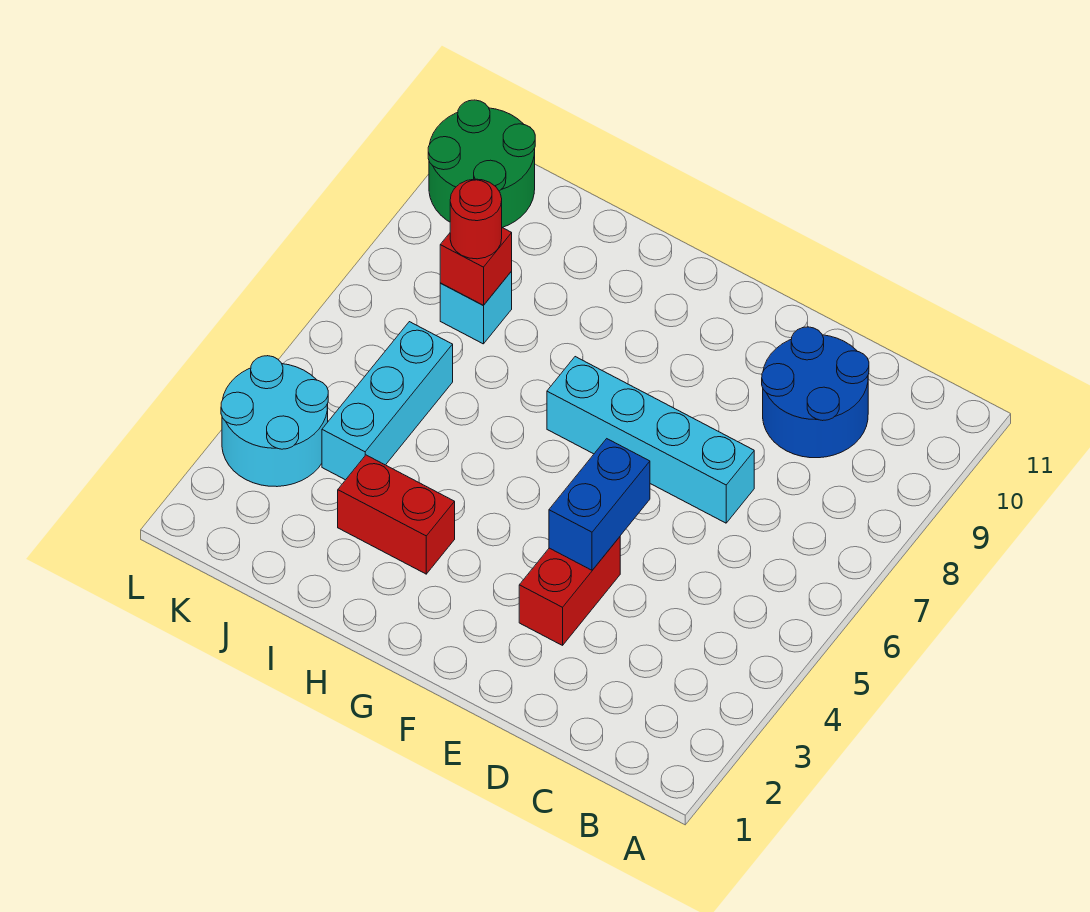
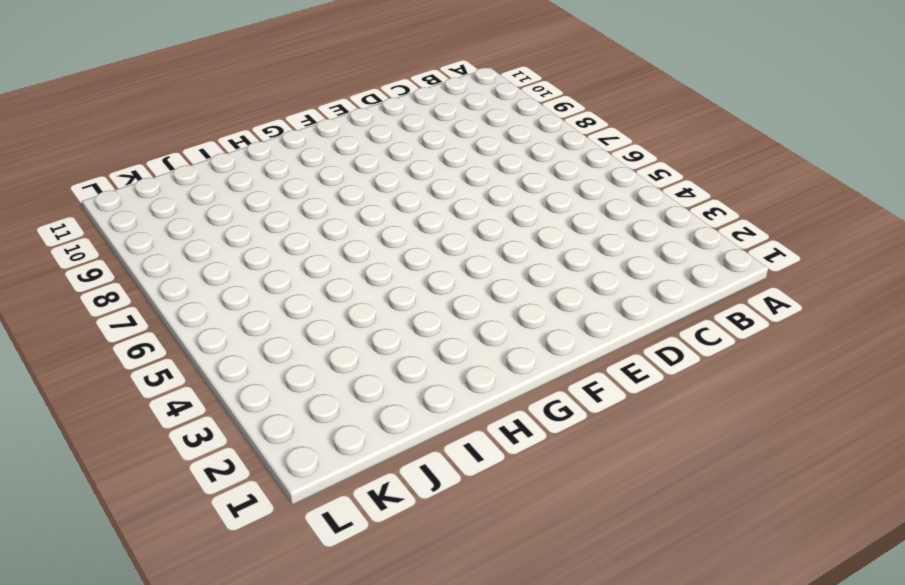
none -> blue round brick C9:D10 level 1
none -> cyan brick D7:G7 level 1

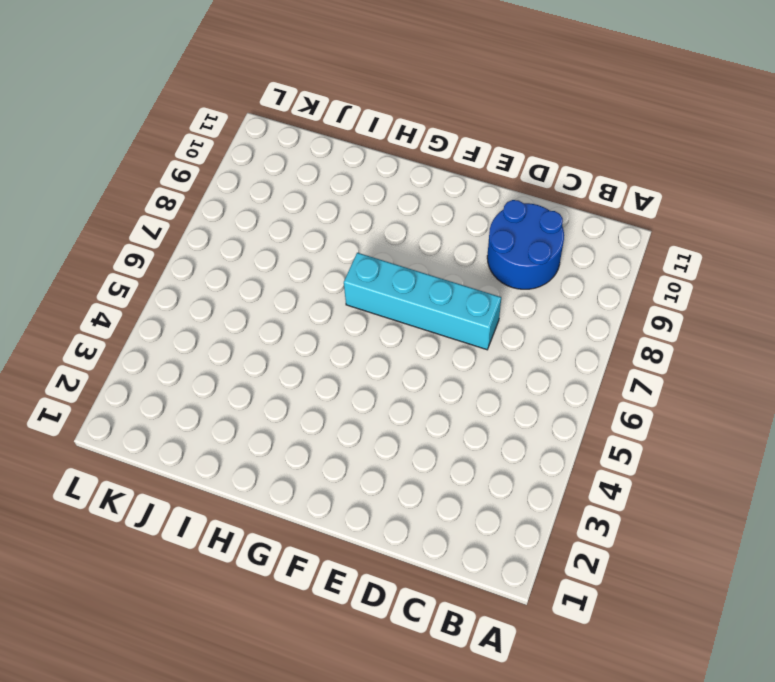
none -> red brick E3:E4 level 1
none -> red brick H3:I3 level 1

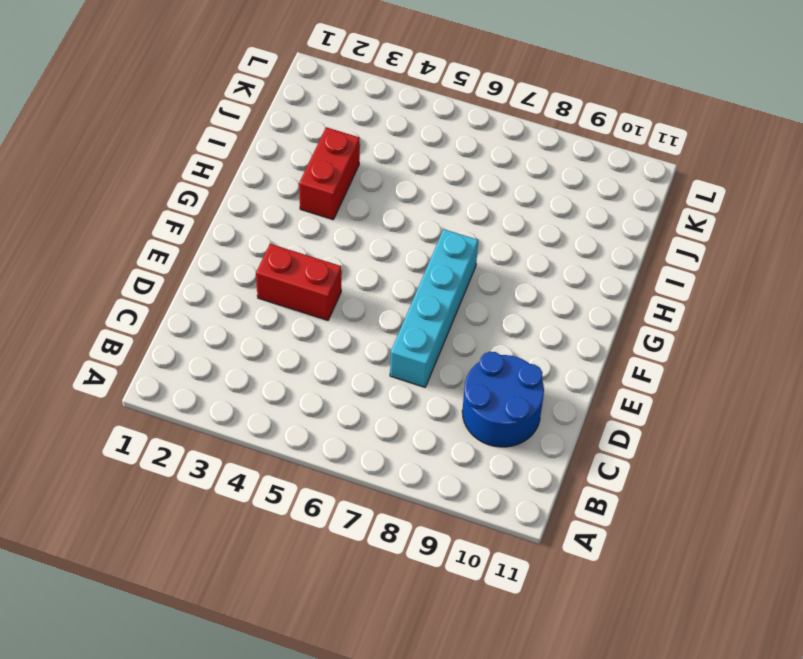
none -> cyan brick J4:J6 level 1
none -> cyan brick J8 level 1

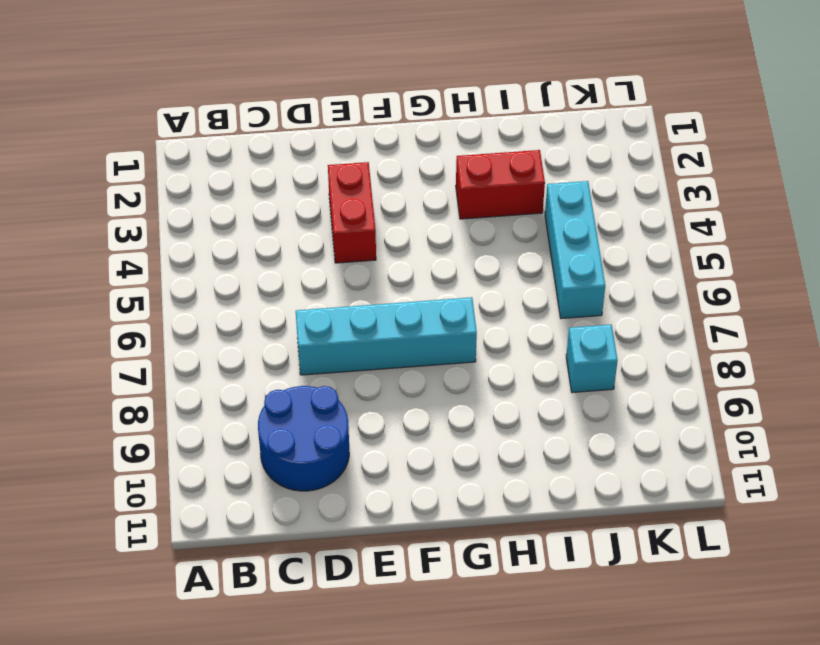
none -> cyan round brick K3:L4 level 1
none -> green round brick K10:L11 level 1

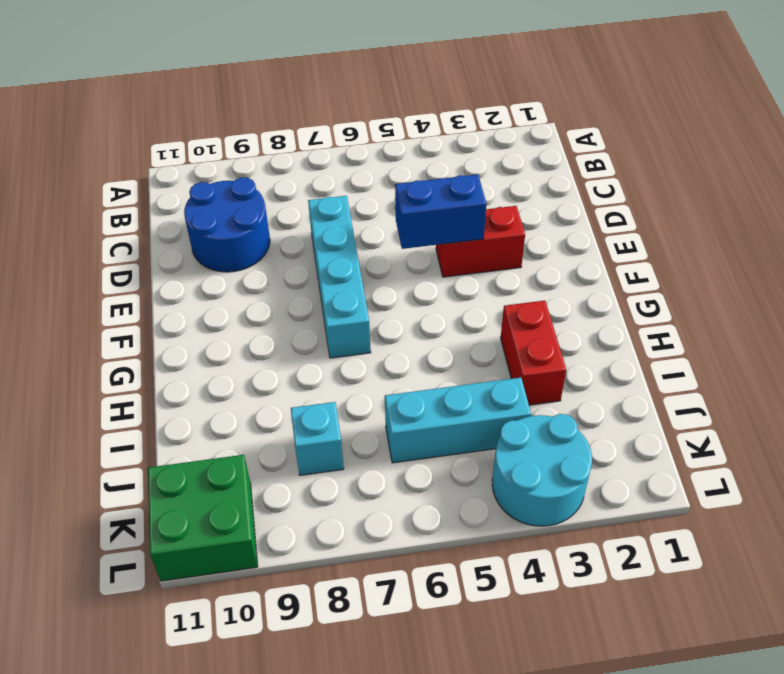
green brick K10:L11 level 1 -> green round brick K10:L11 level 1
none -> red brick J8 level 2
none -> red round brick J8 level 3

